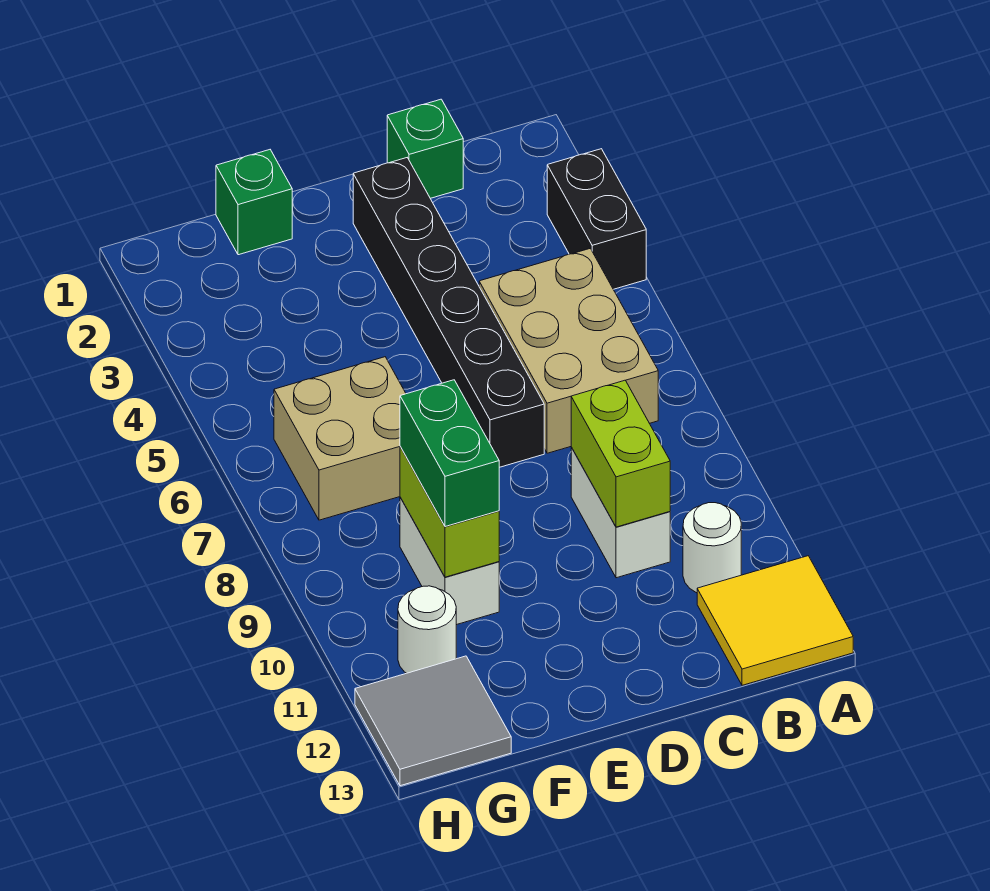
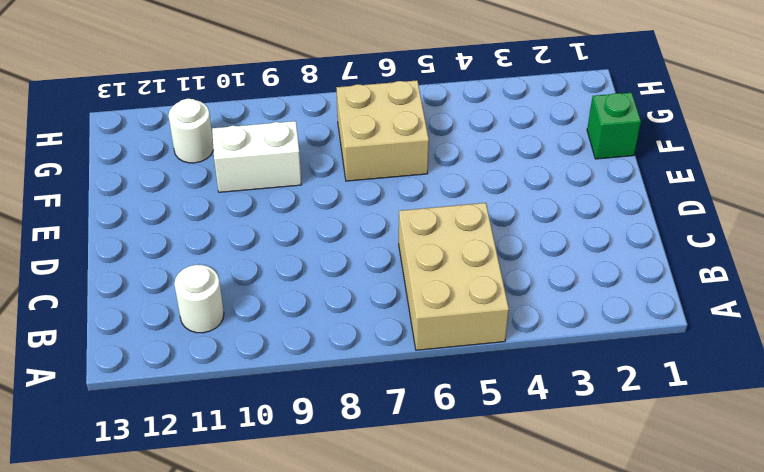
tan brick A5:C6 level 1 -> tan brick B5:C7 level 1
none -> black brick A3:A4 level 1
none -> yellow tile A12:B13 level 1
none -> green brick C1 level 1

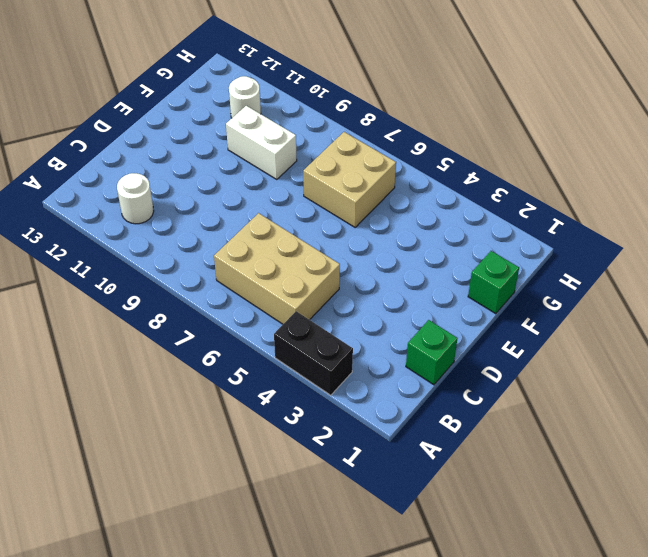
none -> yellow tile A12:B13 level 1
none -> white brick C9:C10 level 1
none -> black brick D2:D7 level 1

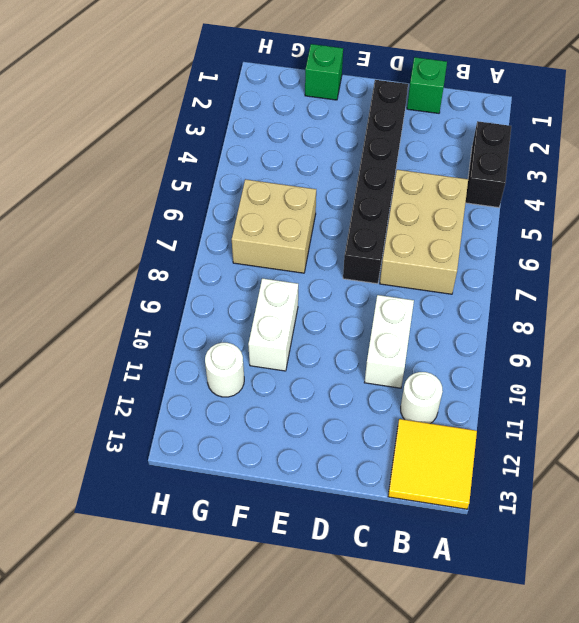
none -> grey tile G12:H13 level 1
none -> lime brick C9:C10 level 2
none -> lime brick F9:F10 level 2

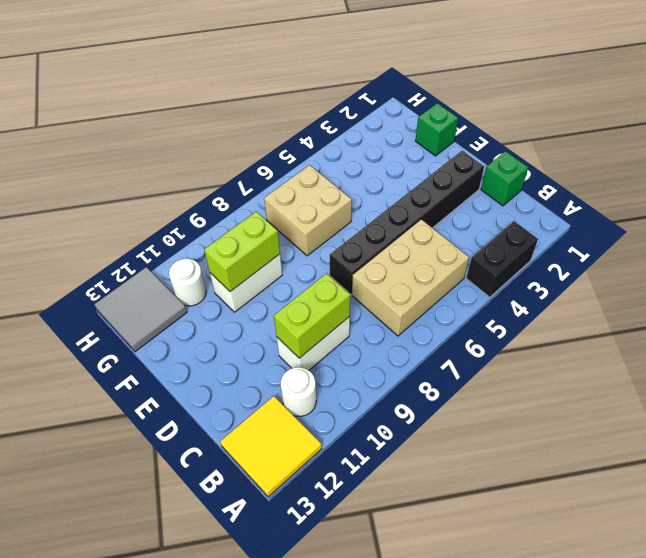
none -> green brick F9:F10 level 3

